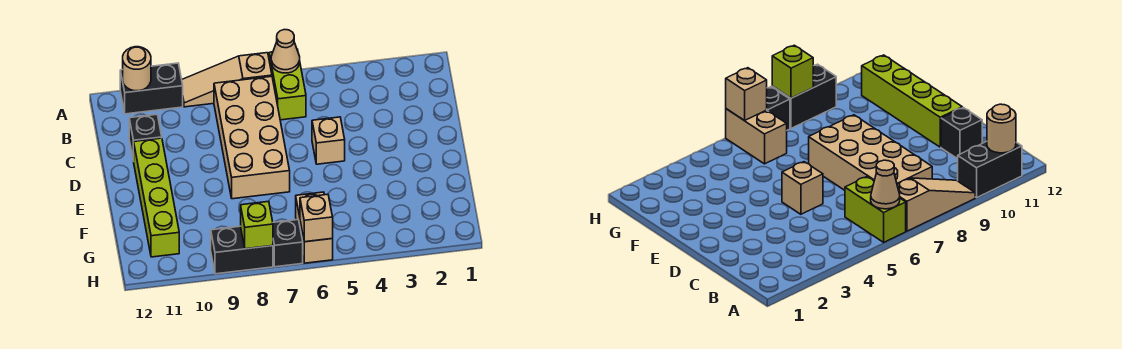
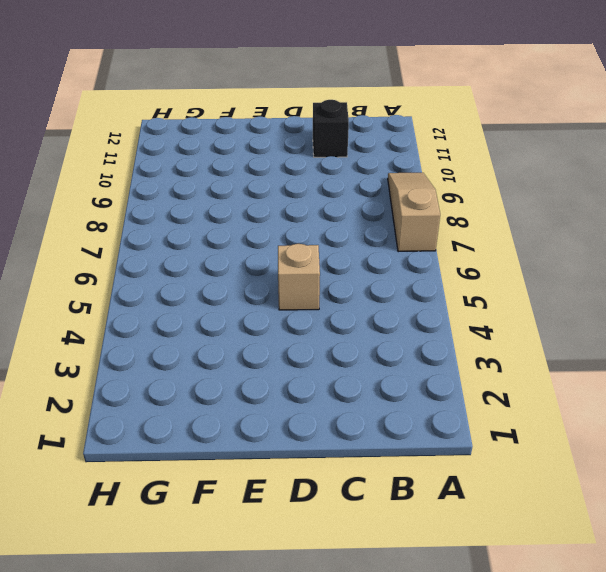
none -> lime brick A6:B6 level 1
none -> black brick A10:A11 level 1
none -> tan brick B7:E8 level 1

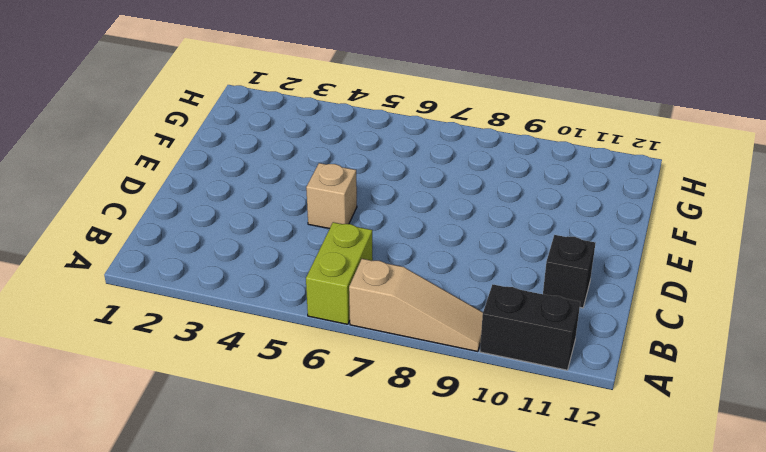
none -> tan brick B7:E8 level 1
none -> lime brick D11:G11 level 1
none -> tan brick G6:H6 level 1

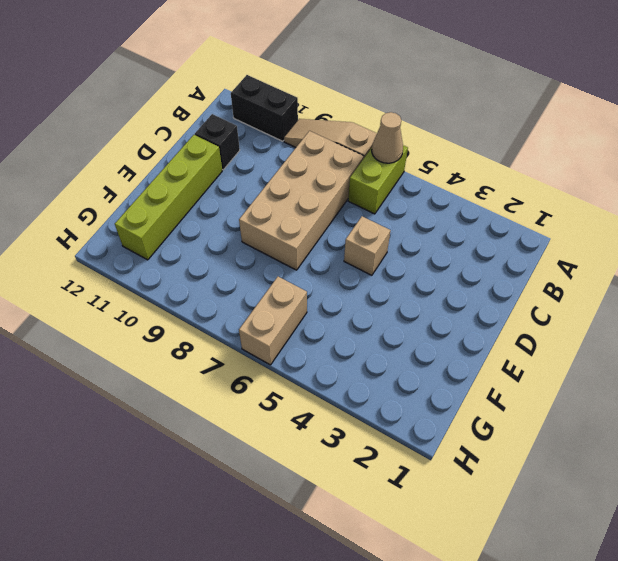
none -> black brick H7 level 1
none -> black brick H8:H9 level 1
none -> tan round brick A11 level 2

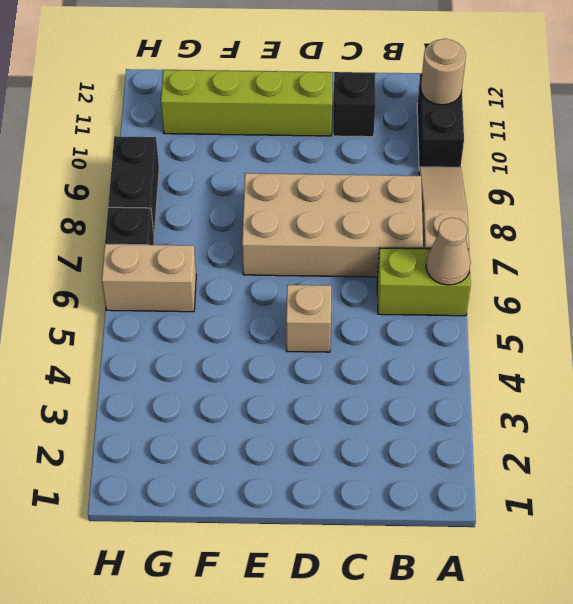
none -> tan brick H6 level 2
none -> lime brick H8 level 2

